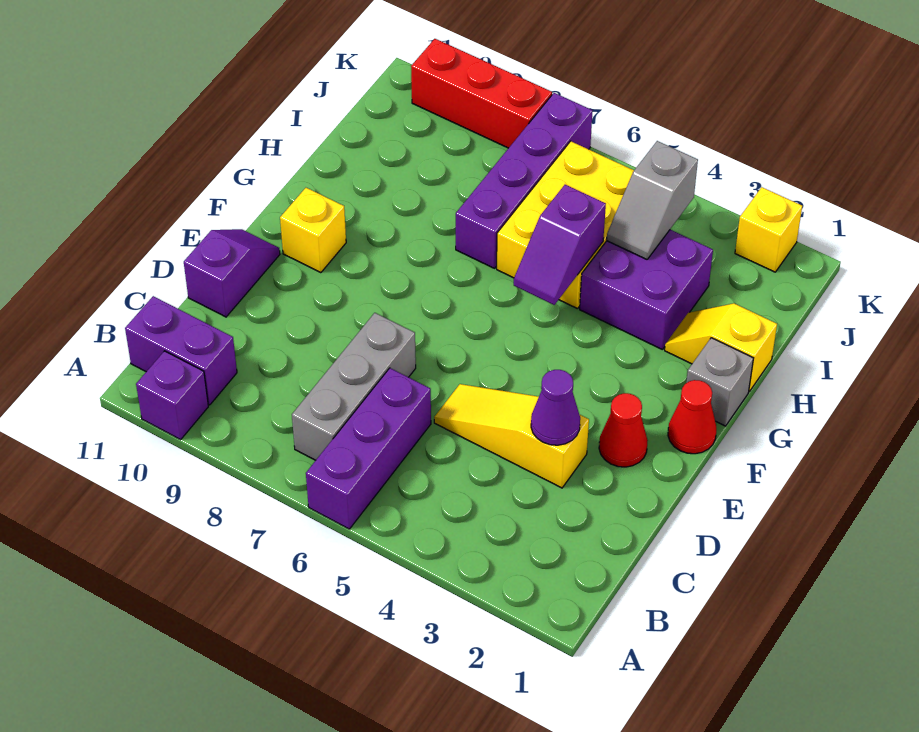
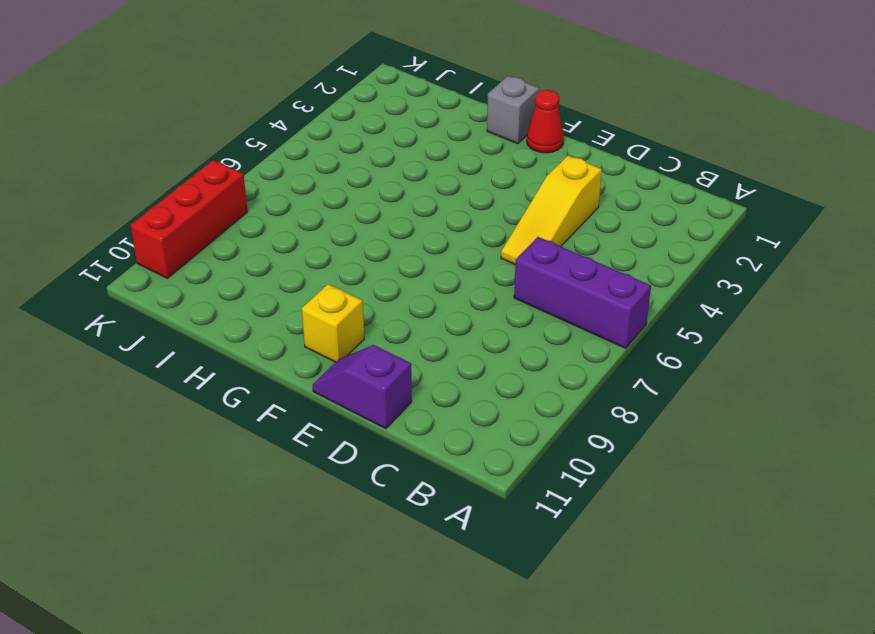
none -> purple brick A10 level 1
none -> grey brick B7:D7 level 1
none -> purple brick B10:B11 level 1

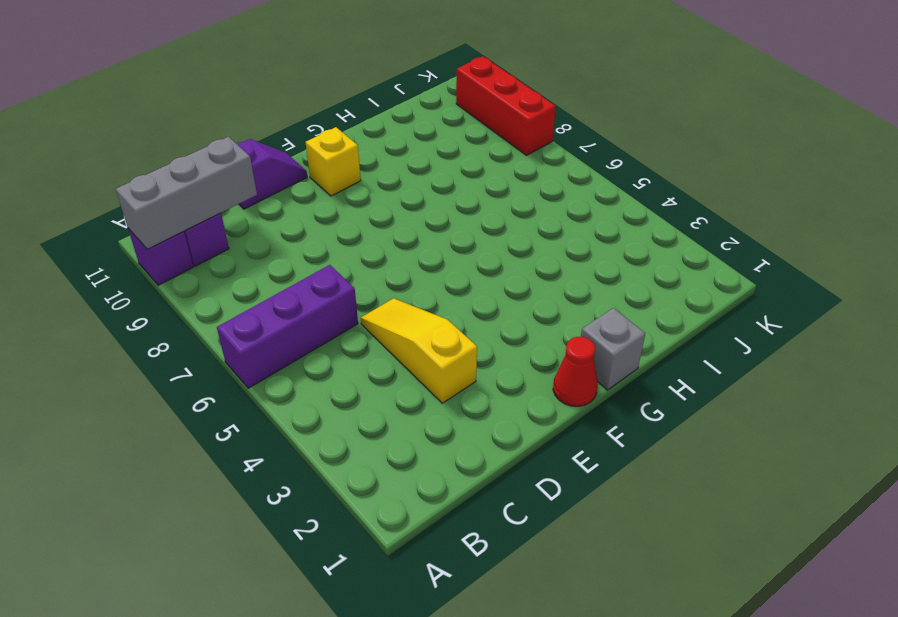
grey brick A10:C10 level 2 -> grey brick B7:D7 level 1
none -> red cone E2 level 1
none -> yellow slope H1:H2 level 1 top 1
none -> purple brick H3:I4 level 1

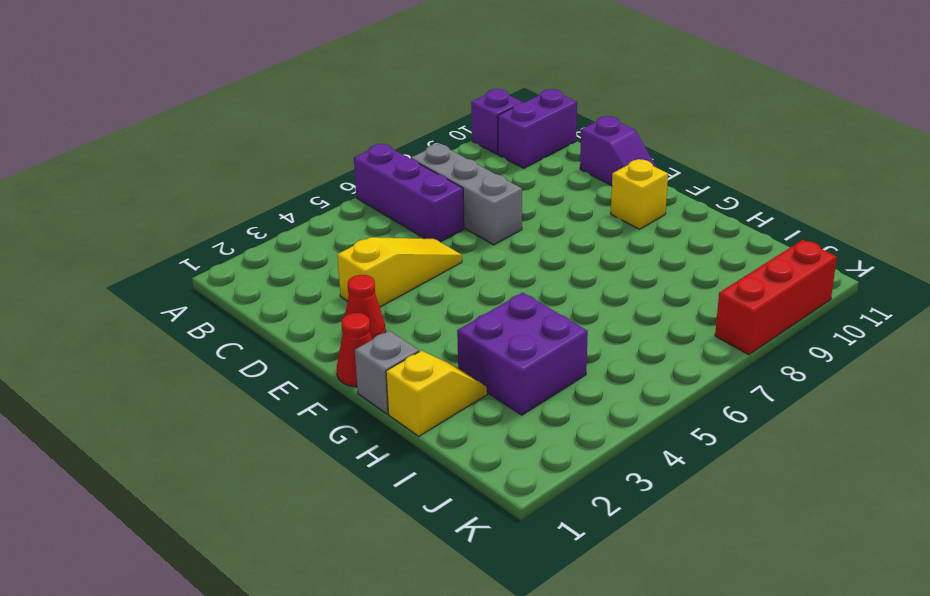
none -> yellow brick H5:J6 level 1
none -> purple brick H7:K7 level 1
none -> yellow brick K2 level 1

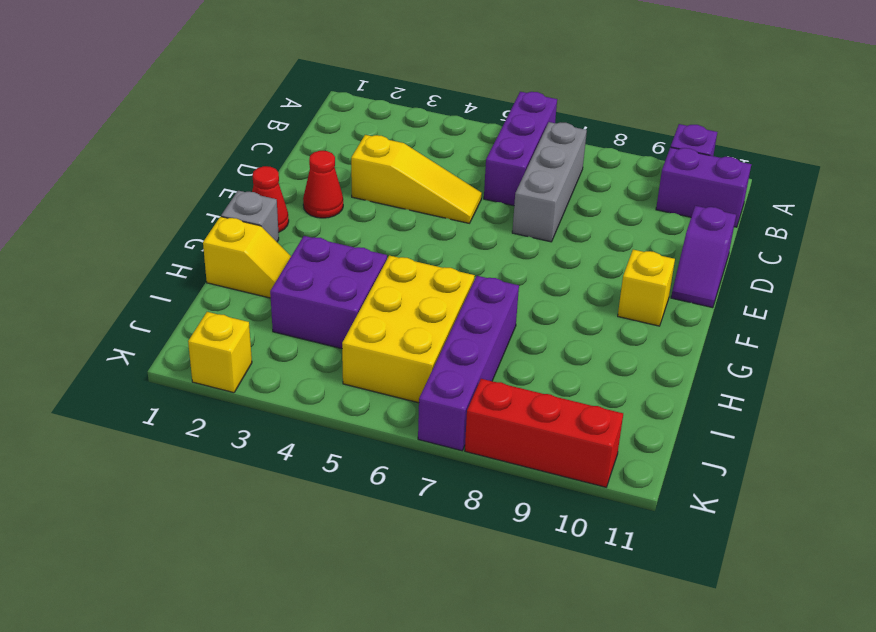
none -> purple cone D3 level 2
none -> purple slope G5:H5 level 2 top H
none -> grey slope I4:J4 level 2 top J

